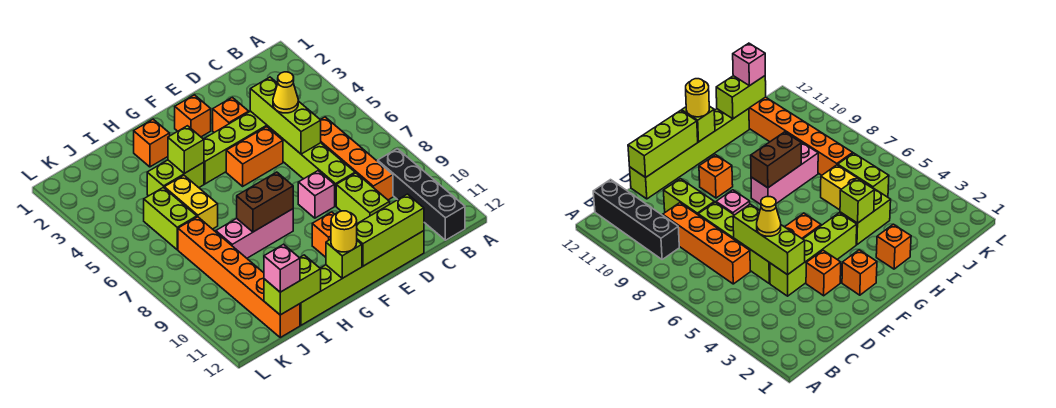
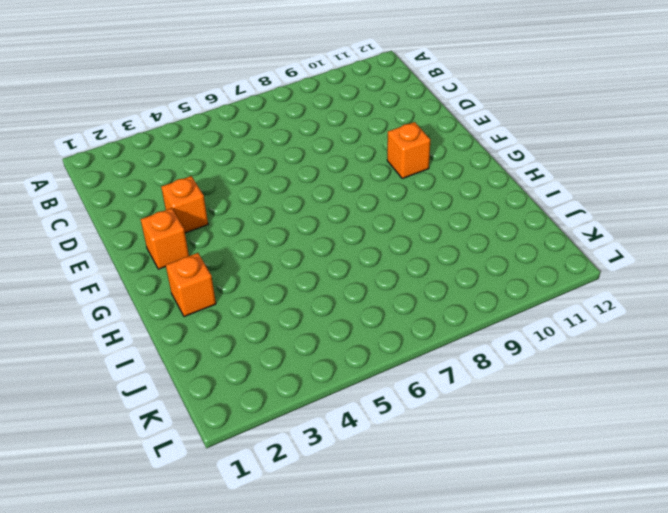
none -> black brick B9:B12 level 1
none -> orange brick C6:C9 level 1
none -> lime brick D4:G4 level 1

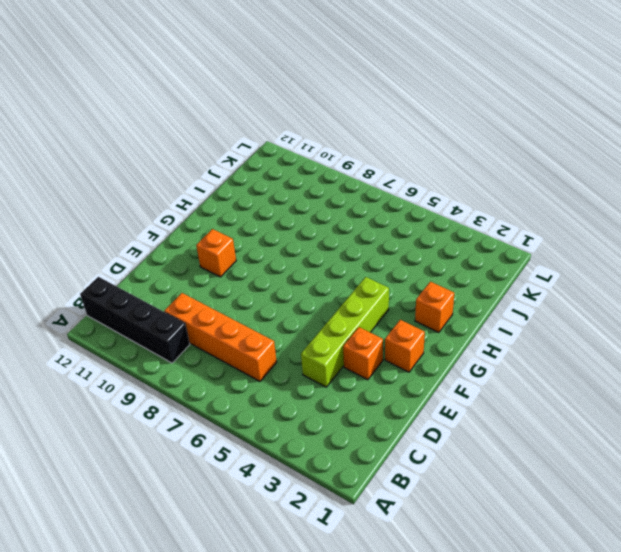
none -> lime brick D5:D8 level 1
none -> lime brick D9:D10 level 1
none -> lime brick D12:I12 level 1

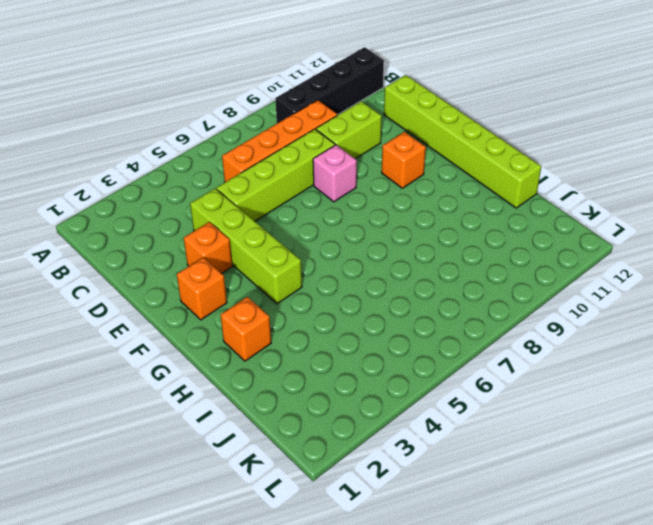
none -> orange brick E5:F5 level 1
none -> pink brick G8:I8 level 1
none -> lime brick H4:I4 level 1

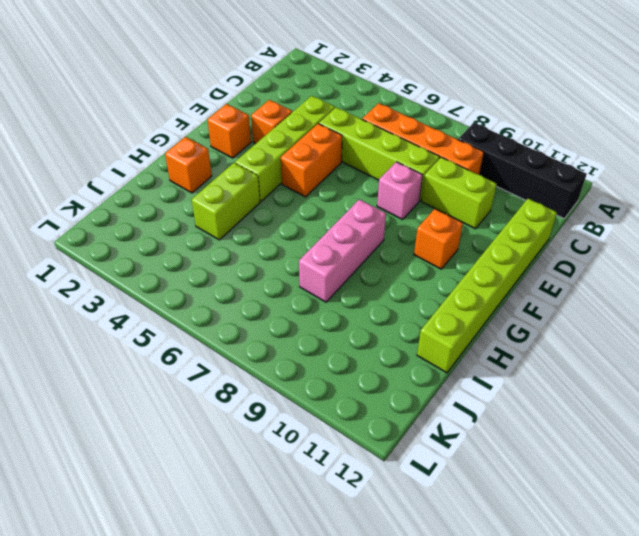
none -> yellow brick I5:I6 level 1
none -> lime brick J5:J6 level 1
none -> orange brick J7:J12 level 1

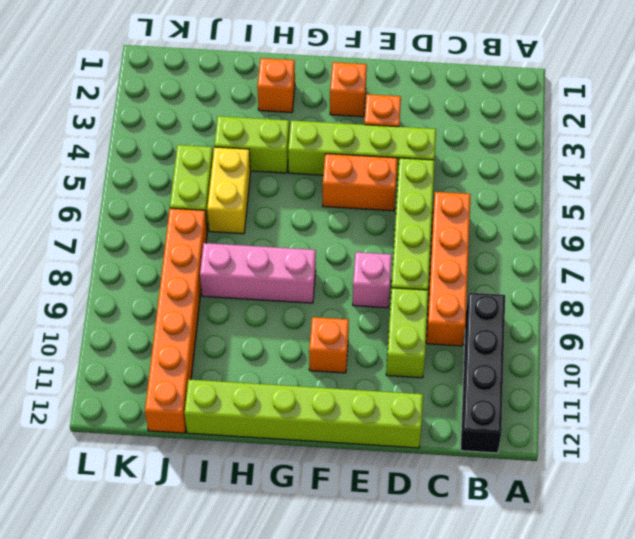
none -> lime brick D4:D6 level 2
none -> lime brick D12:F12 level 2
none -> brown brick G8:H8 level 2

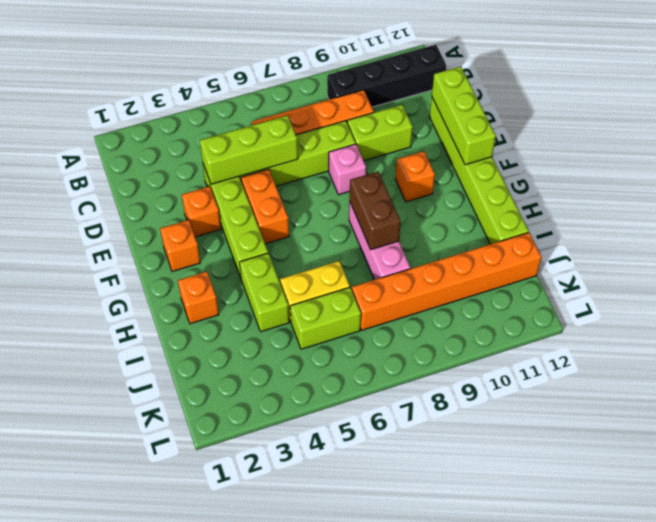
none -> lime brick G12 level 2
none -> lime brick H4 level 2
none -> lime brick I12:J12 level 2

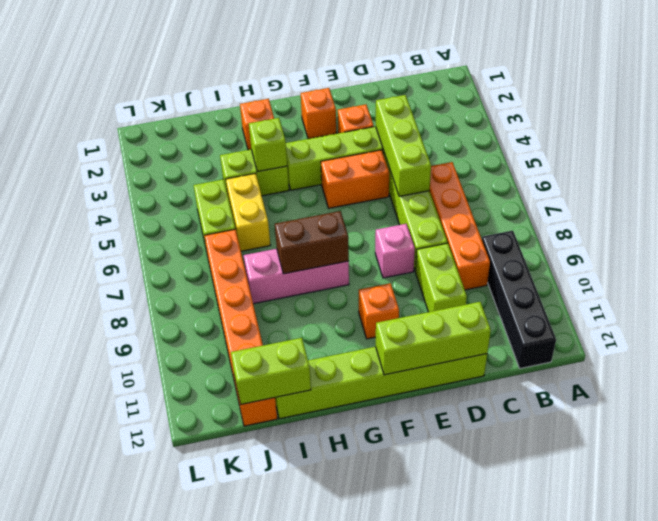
none -> lime brick G12 level 2
none -> yellow cone D5 level 3
none -> yellow round brick G12 level 3

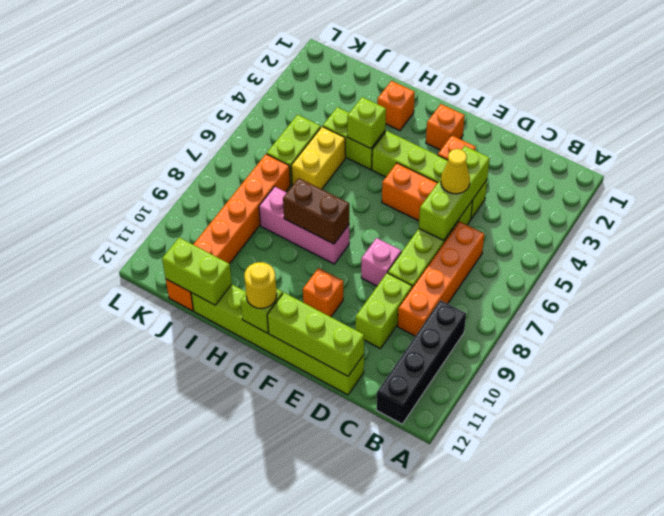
none -> pink brick J12 level 3

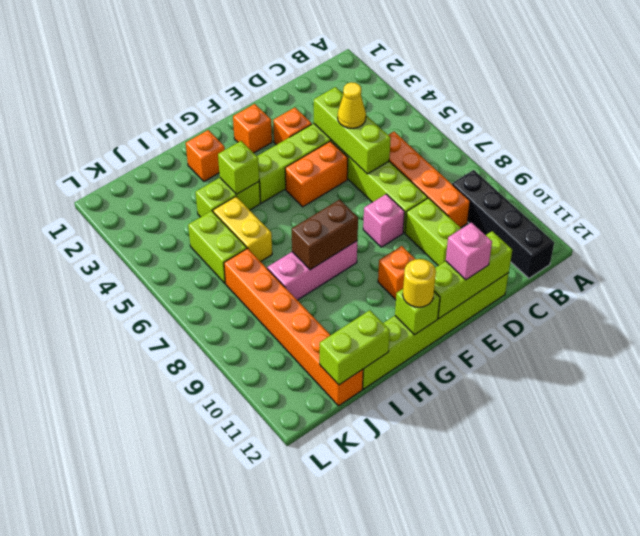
pink brick E12 level 3 -> pink brick J12 level 3

